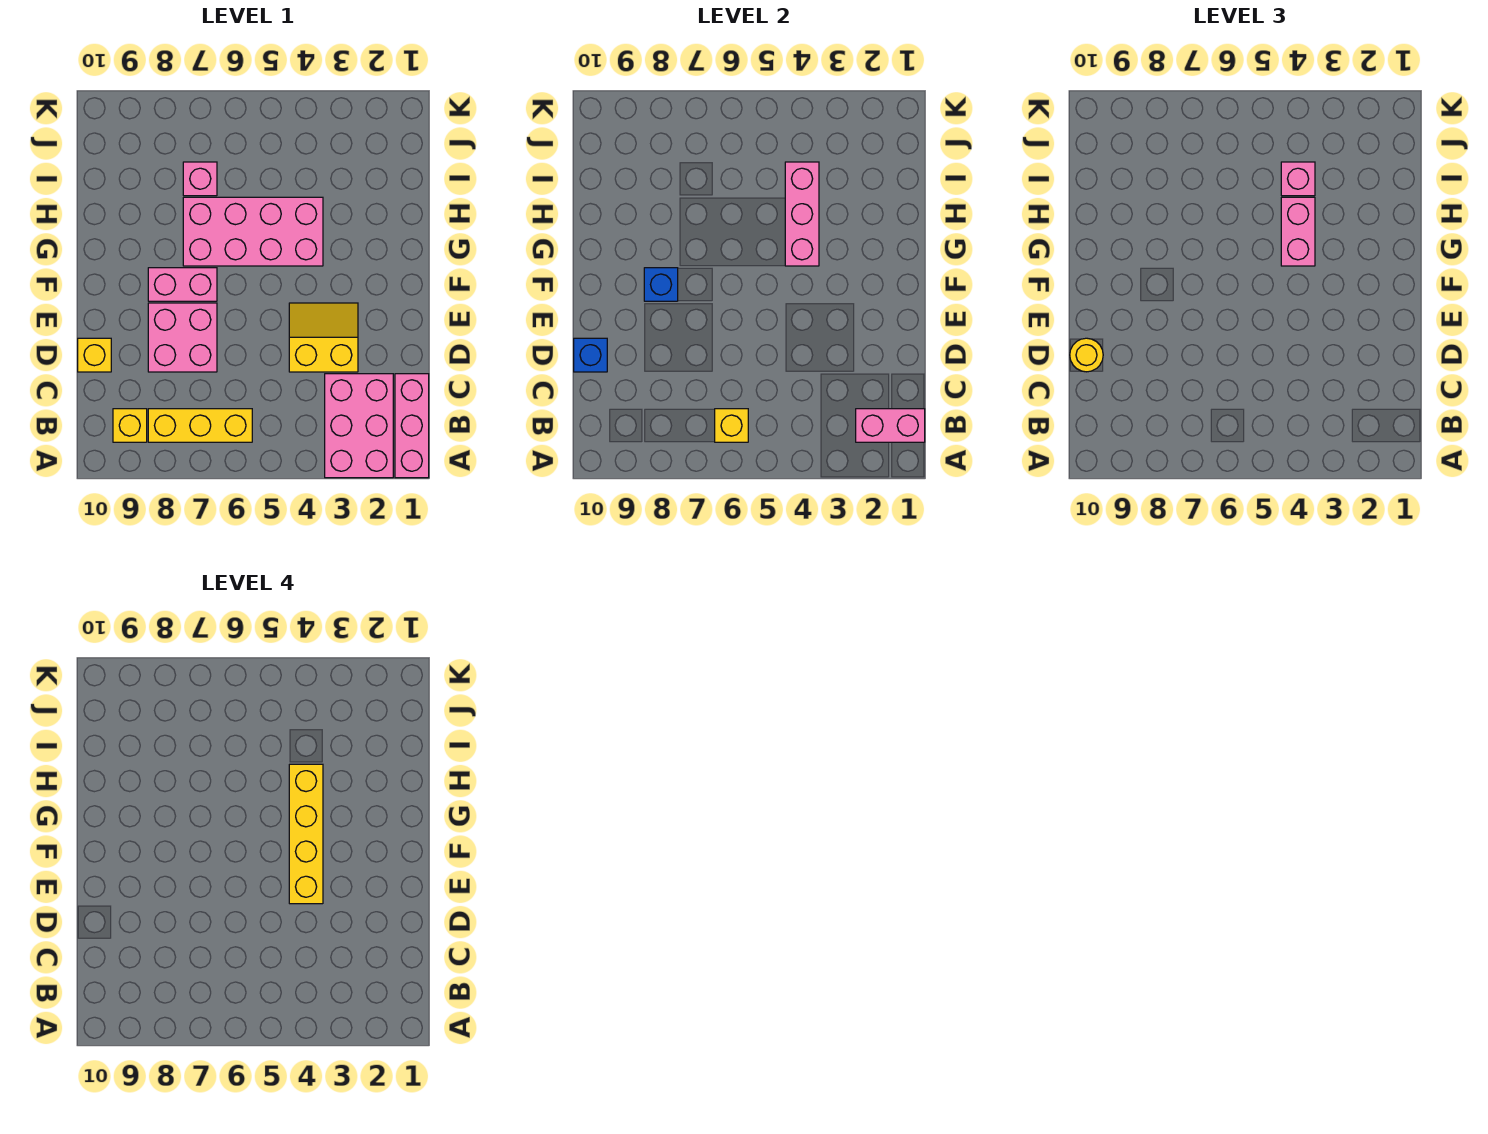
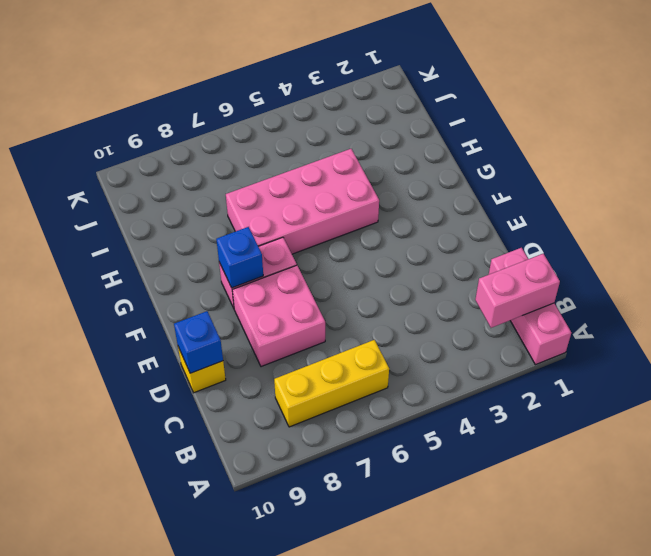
none -> pink brick A2:C3 level 1
none -> yellow brick B9 level 1
none -> yellow slope D3:E4 level 1 top D

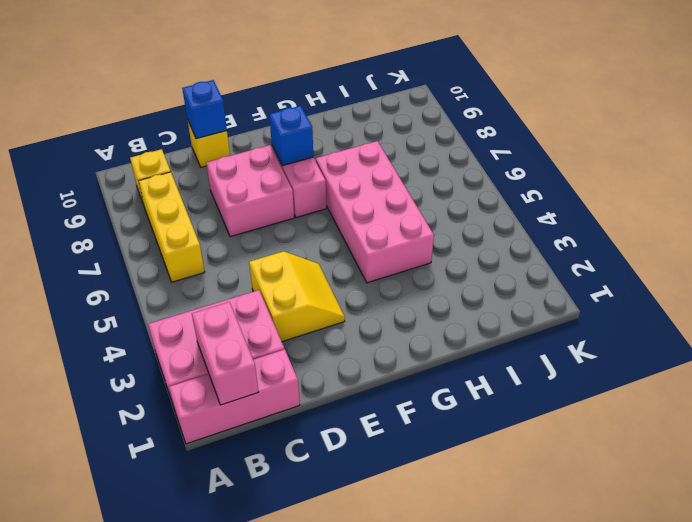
none -> pink brick I7 level 1
none -> yellow brick B6 level 2
none -> pink brick G4:I4 level 2

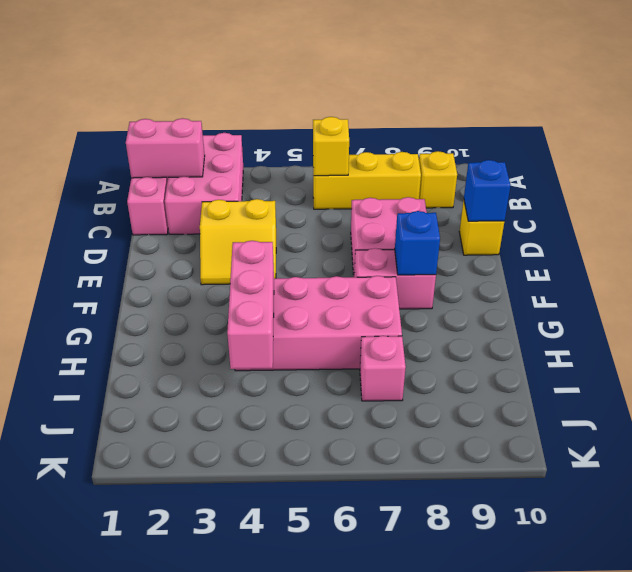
none -> yellow round brick D10 level 3
none -> pink brick G4:H4 level 3
none -> pink brick I4 level 3

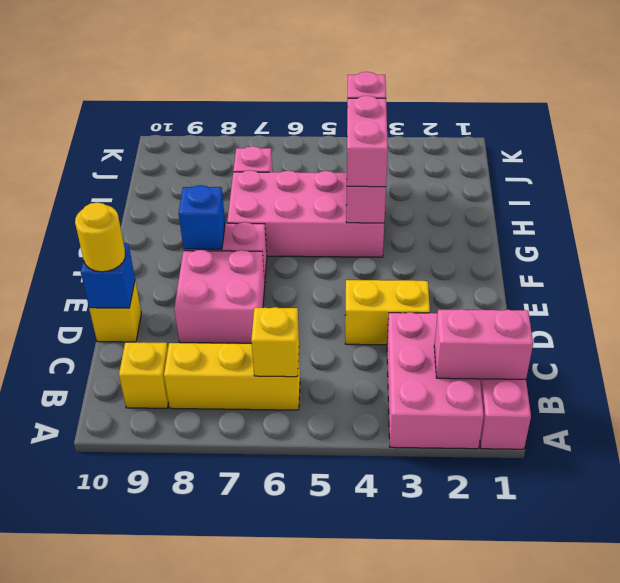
none -> yellow brick E4:H4 level 4

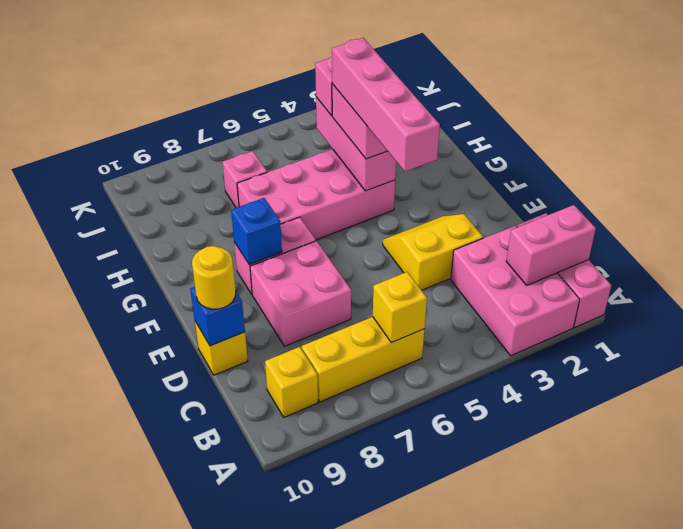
pink brick E4:H4 level 4 -> yellow brick E4:H4 level 4

